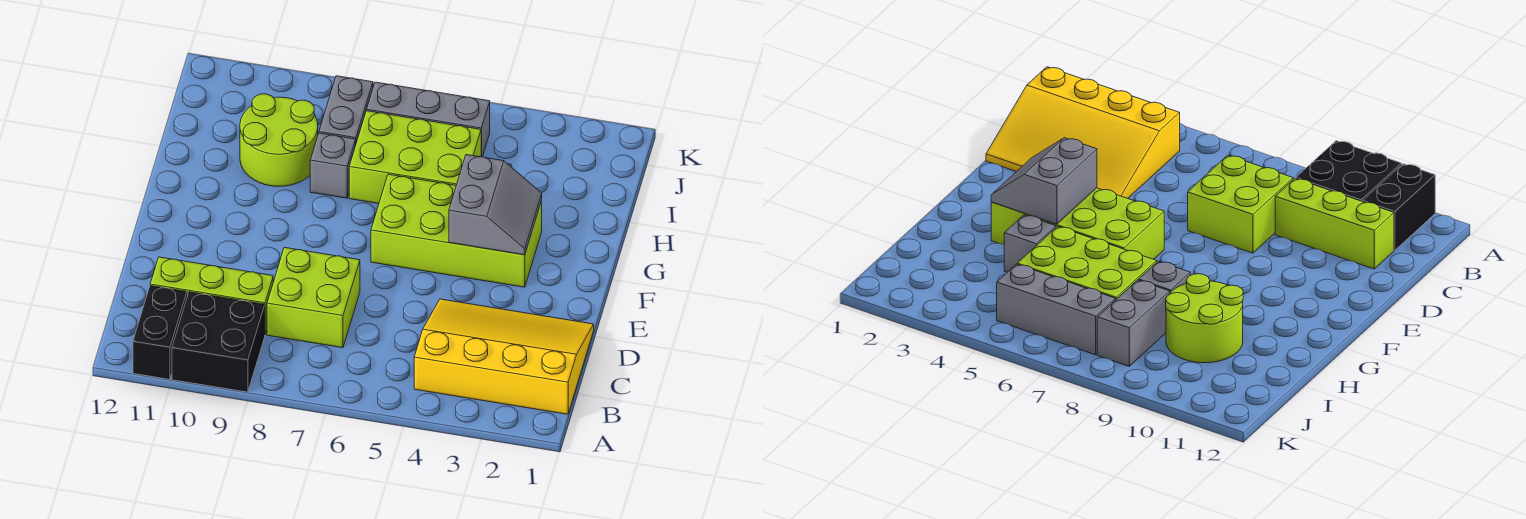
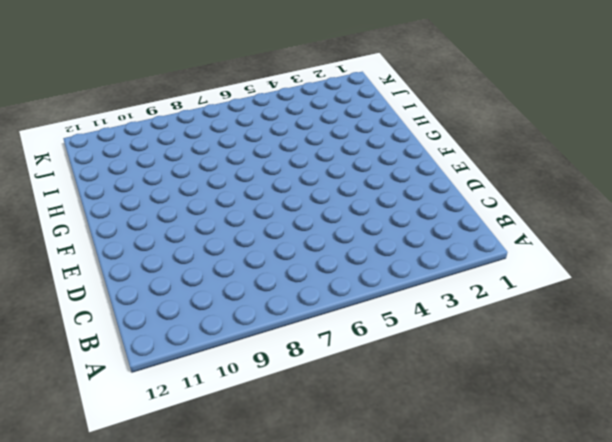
none -> black brick A9:B10 level 1
none -> black brick A11:B11 level 1
none -> yellow slope B1:D4 level 1 top B

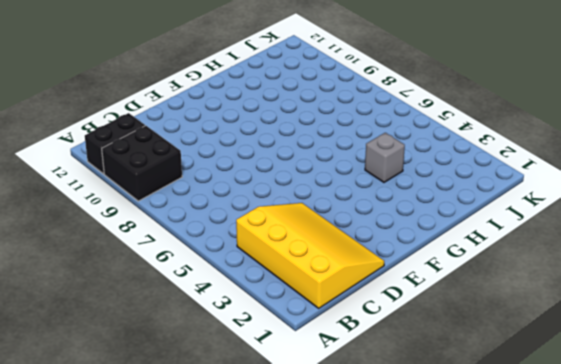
none -> lime brick C7:D8 level 1
none -> lime brick C9:C11 level 1
none -> lime brick F3:G6 level 1

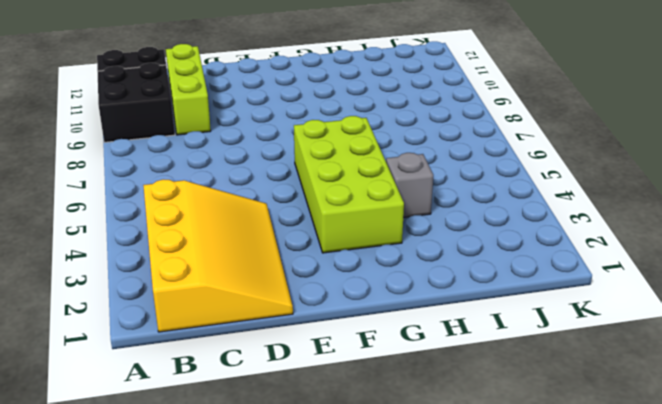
none -> lime brick C7:D8 level 1
none -> lime brick H5:I7 level 1
none -> grey brick H8 level 1

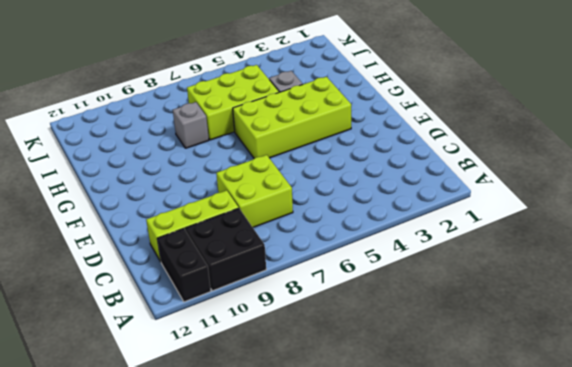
none -> yellow slope B1:D4 level 1 top B
none -> lime round brick H9:I10 level 1
none -> grey brick I8:J8 level 1

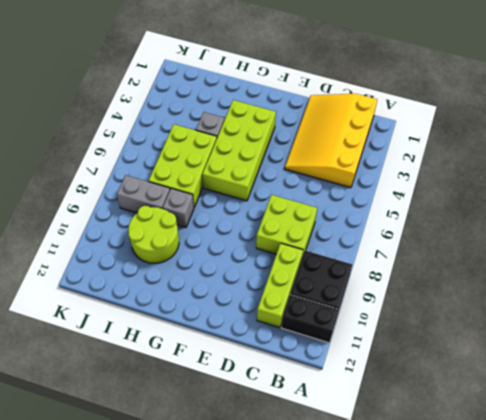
none -> grey brick J5:J7 level 1
none -> grey slope F3:G4 level 2 top 4

